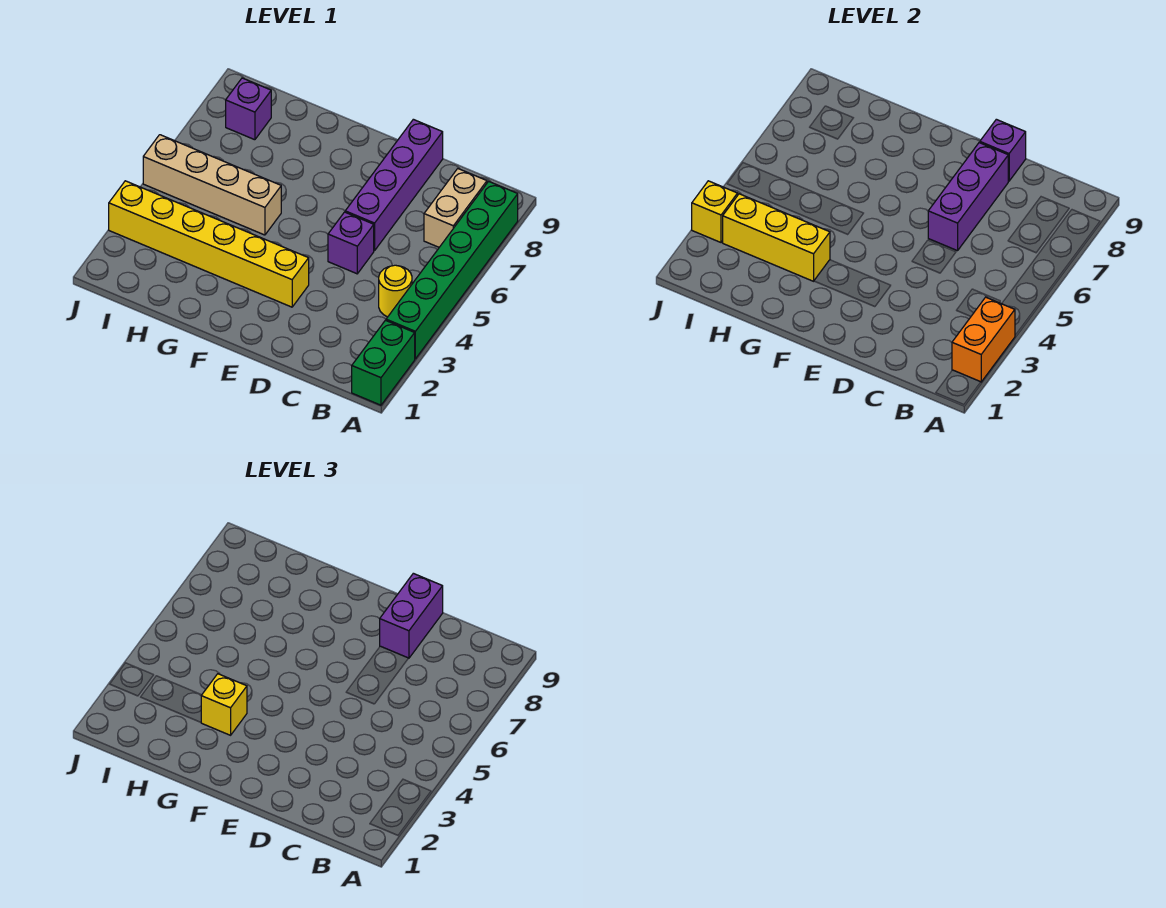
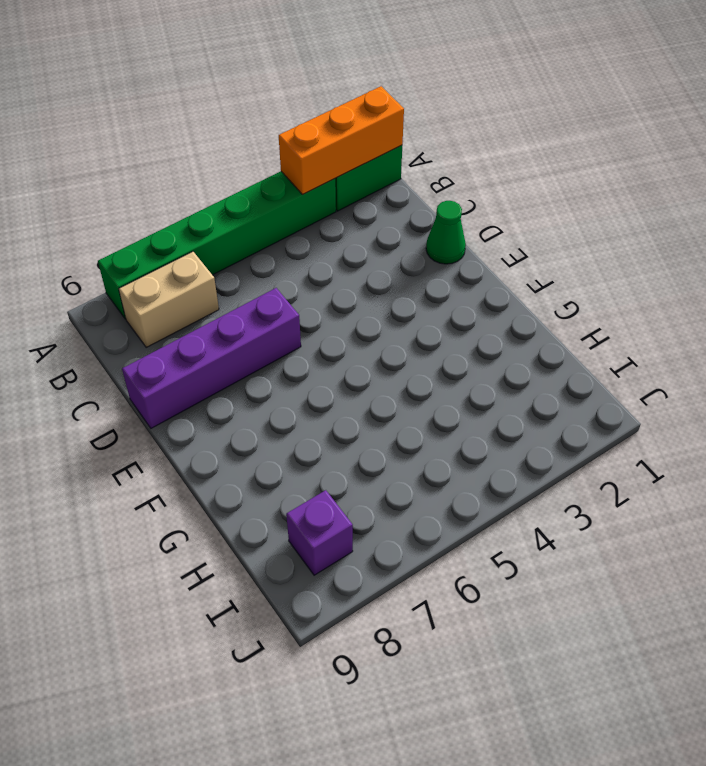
orange brick A1:A3 level 2 -> orange brick A2:A3 level 2
green cone D1 level 1 -> none
none -> yellow round brick B4 level 1
none -> purple brick D5 level 1
none -> yellow brick E3:J3 level 1

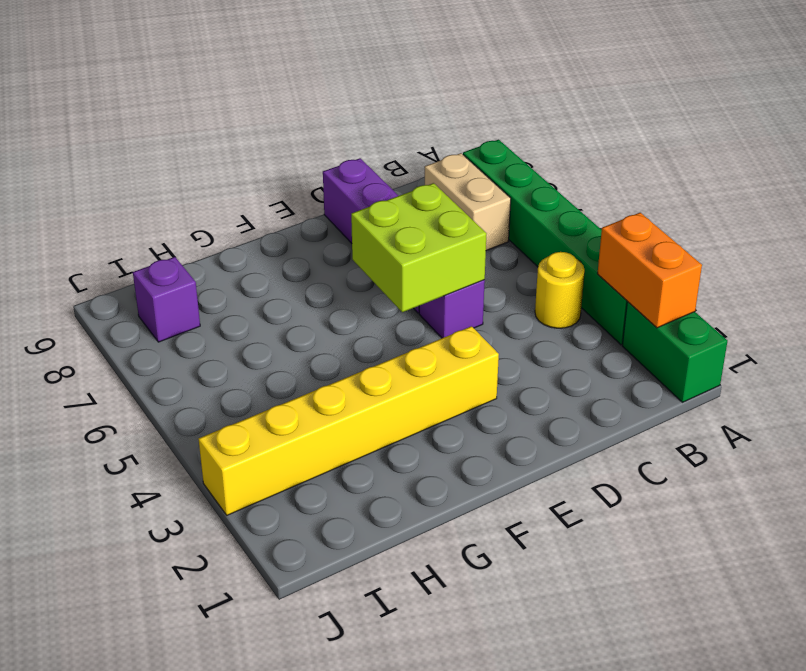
lime brick D5:E6 level 2 -> purple brick D6:D8 level 2
none -> tan brick G5:J5 level 1
none -> purple brick D9 level 2
none -> yellow brick G3:I3 level 2

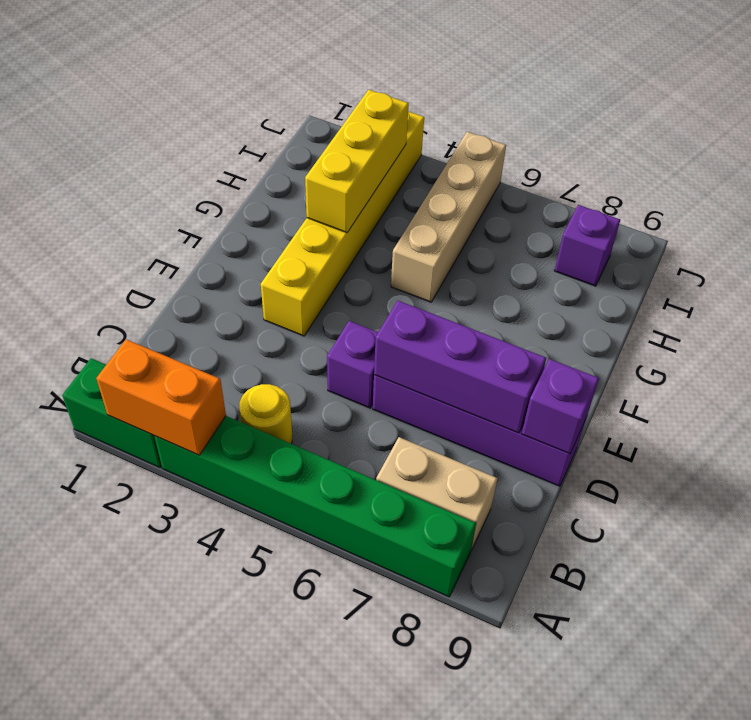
none -> yellow brick J3 level 2
none -> purple brick D8:D9 level 3
none -> yellow brick G3 level 3

